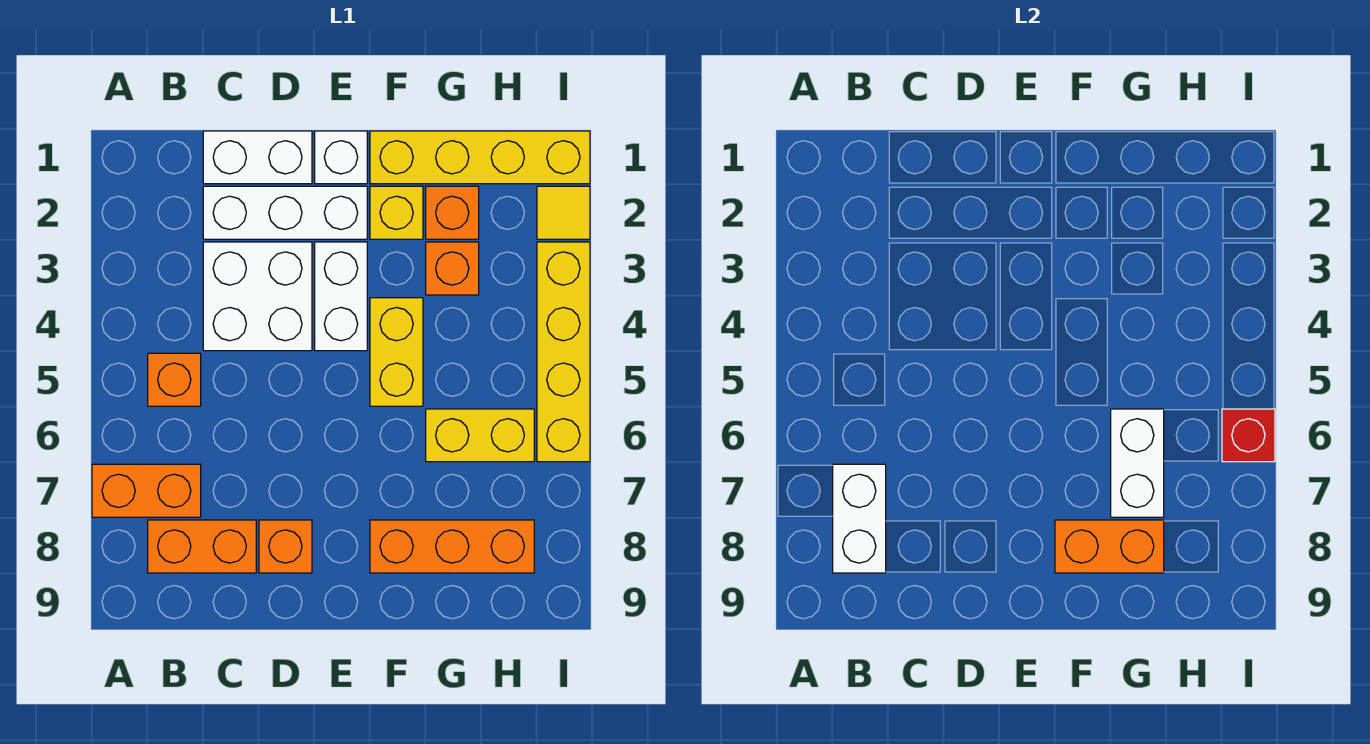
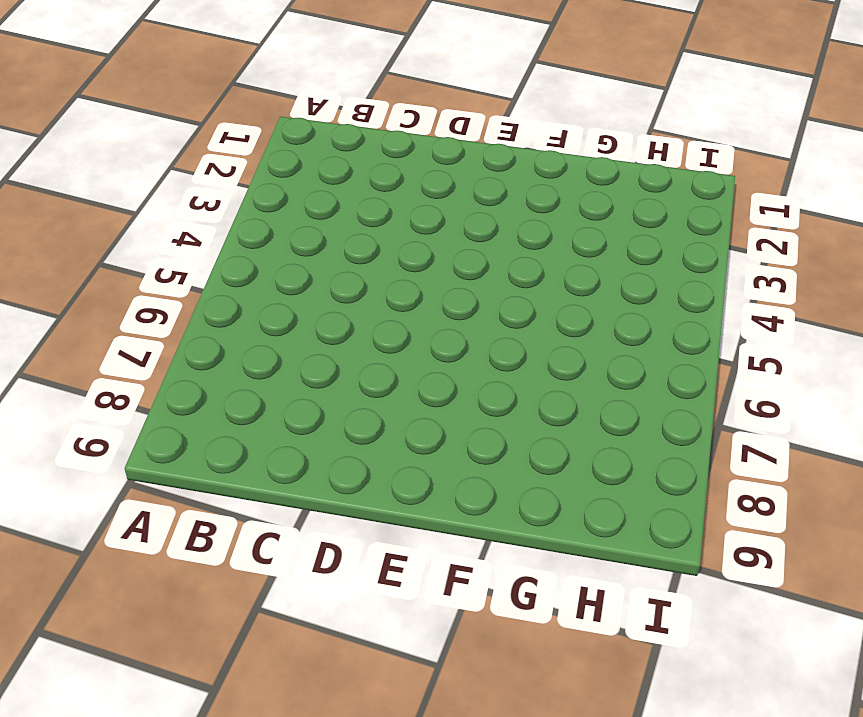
none -> orange brick A7:B7 level 1
none -> orange brick B5 level 1
none -> orange brick B8:C8 level 1

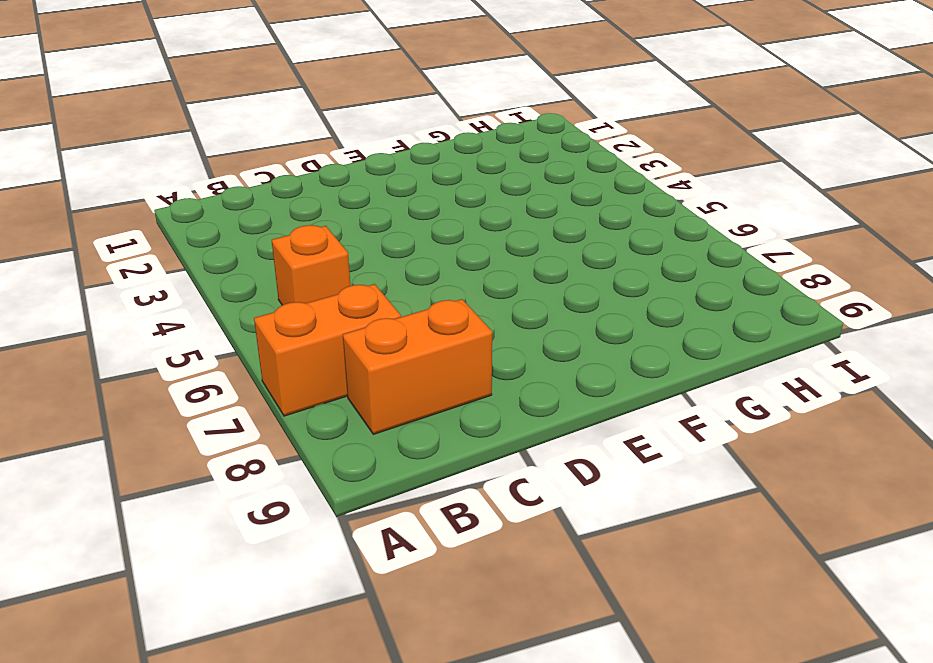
none -> white brick C1:D1 level 1
none -> white brick C2:E2 level 1
none -> white brick C3:D4 level 1

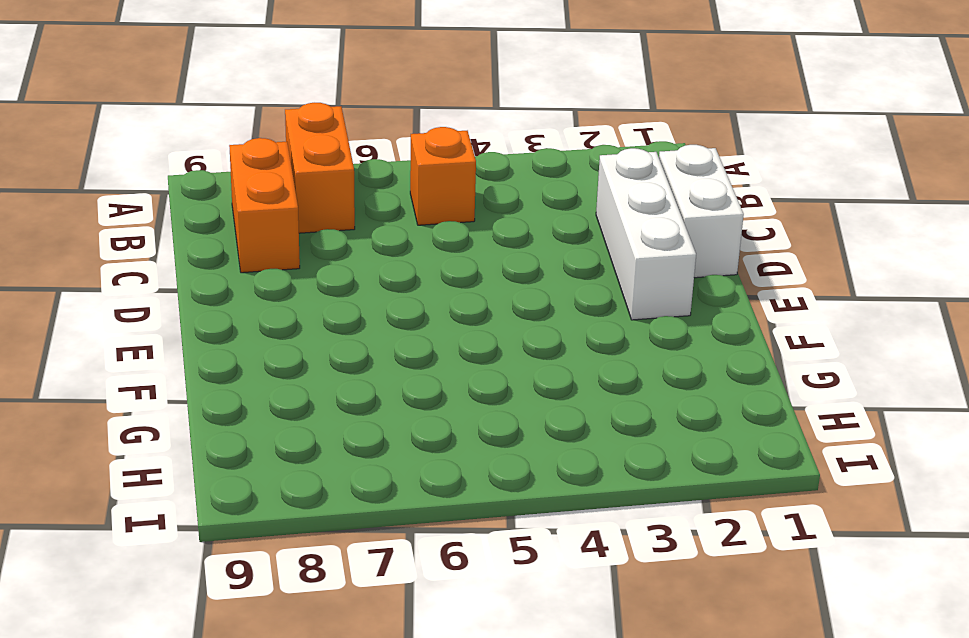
none -> white brick C3:D4 level 1
none -> orange brick D8 level 1
none -> white brick E1 level 1

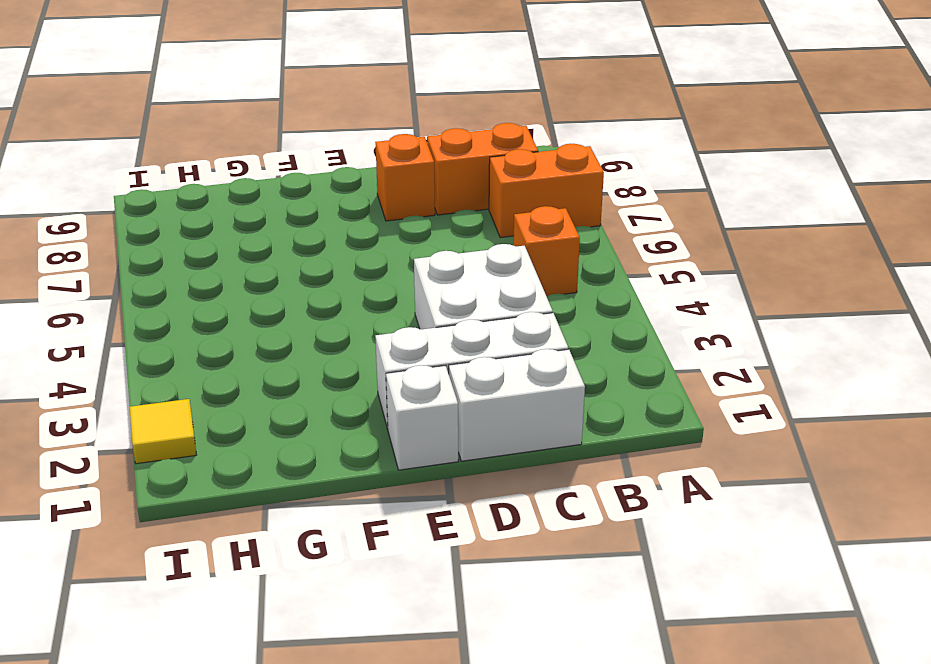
none -> white brick E3:E4 level 1
none -> yellow brick F1:I1 level 1
none -> yellow brick F2 level 1

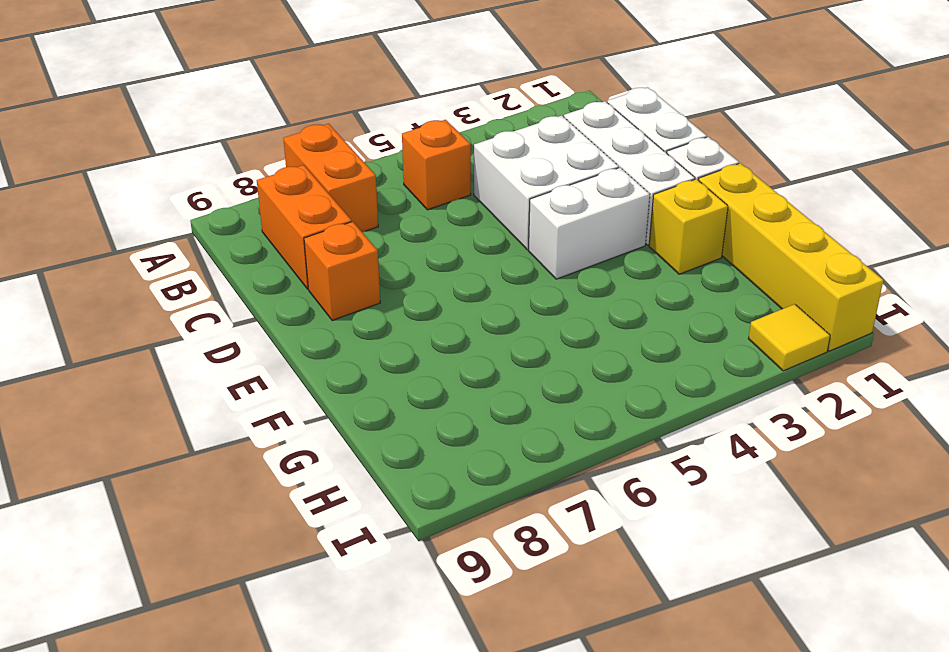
none -> yellow brick F4:F5 level 1
none -> orange brick F8:H8 level 1
none -> orange brick G2 level 1

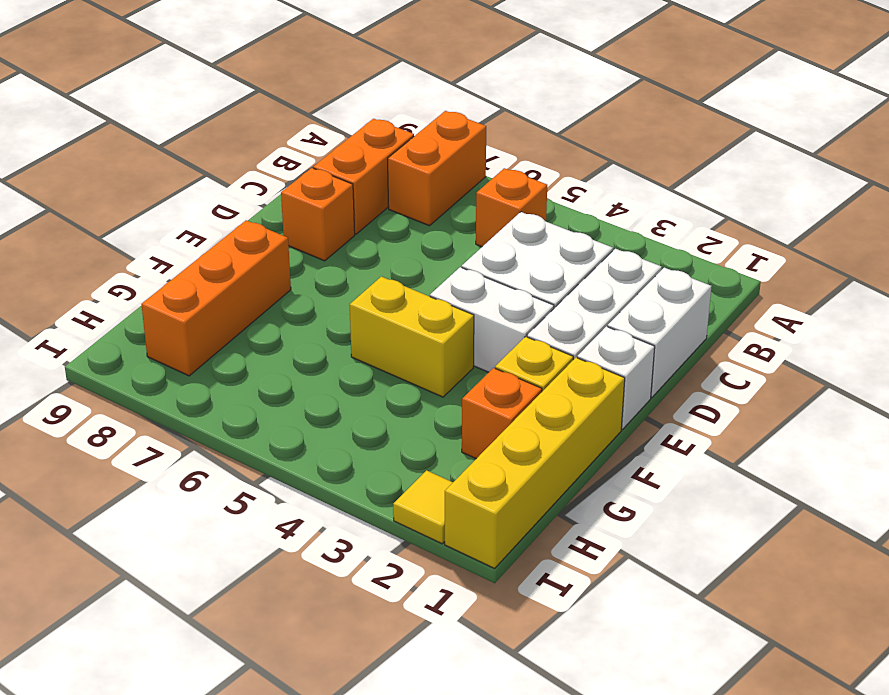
none -> orange brick G3 level 1
none -> yellow brick G6:H6 level 1
none -> yellow brick I3:I6 level 1

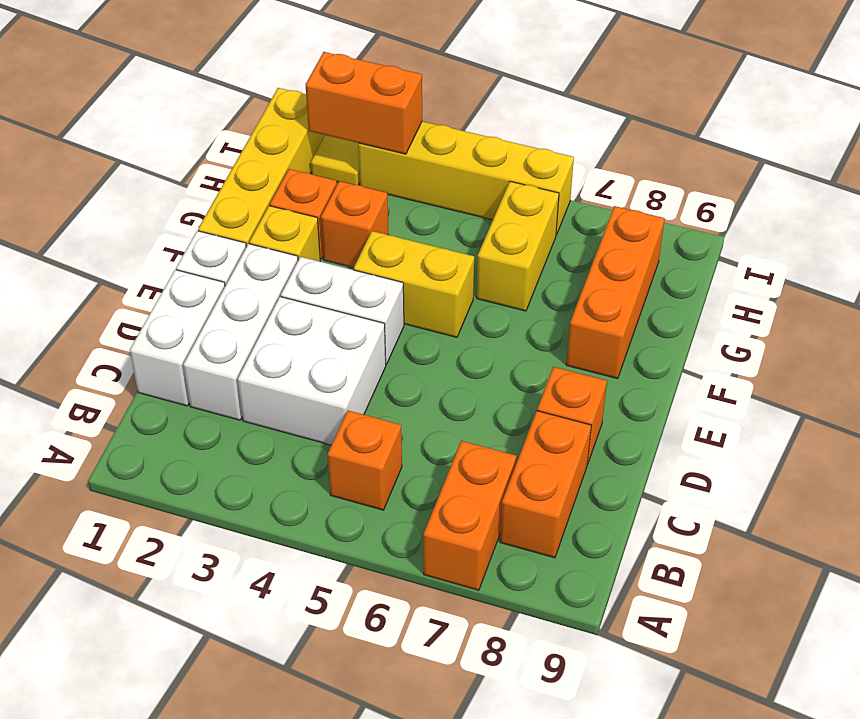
orange brick I2:I3 level 2 -> orange brick F8:G8 level 2
none -> white brick B7:B8 level 2
none -> white brick G6:G7 level 2
none -> red brick I6 level 2

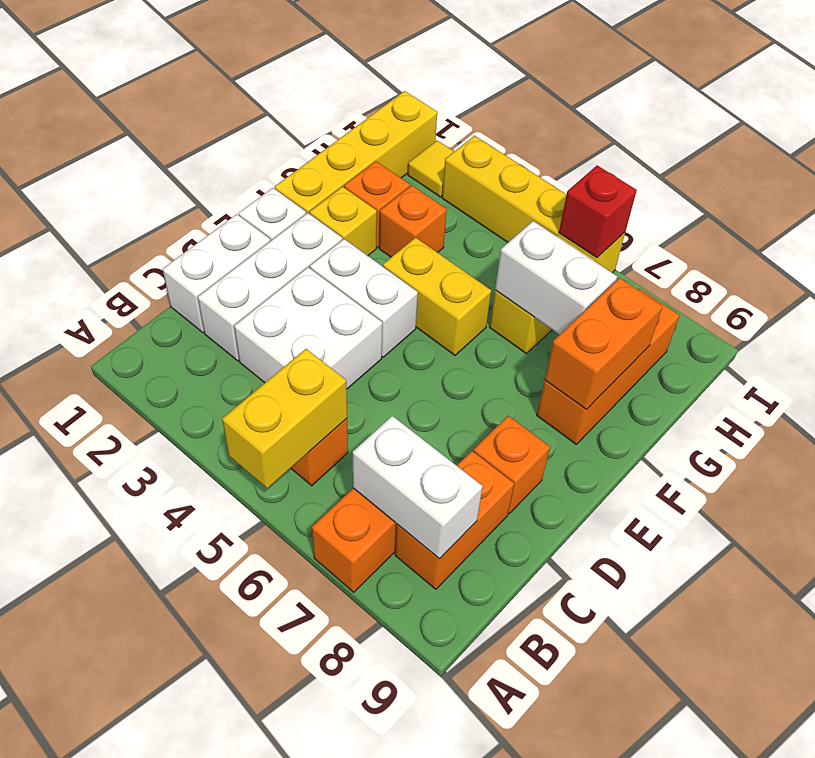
yellow brick A5:B5 level 2 -> none

